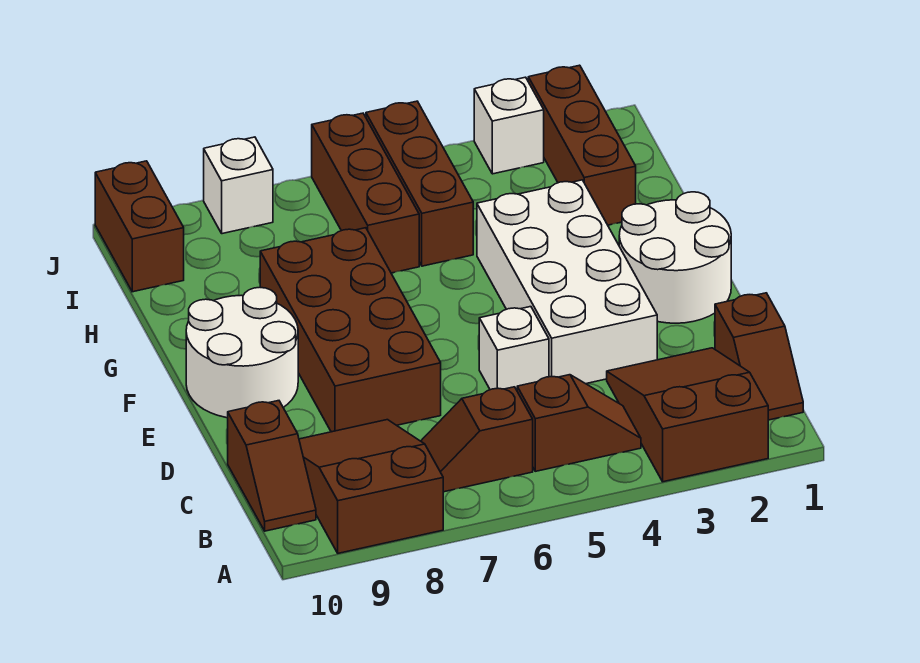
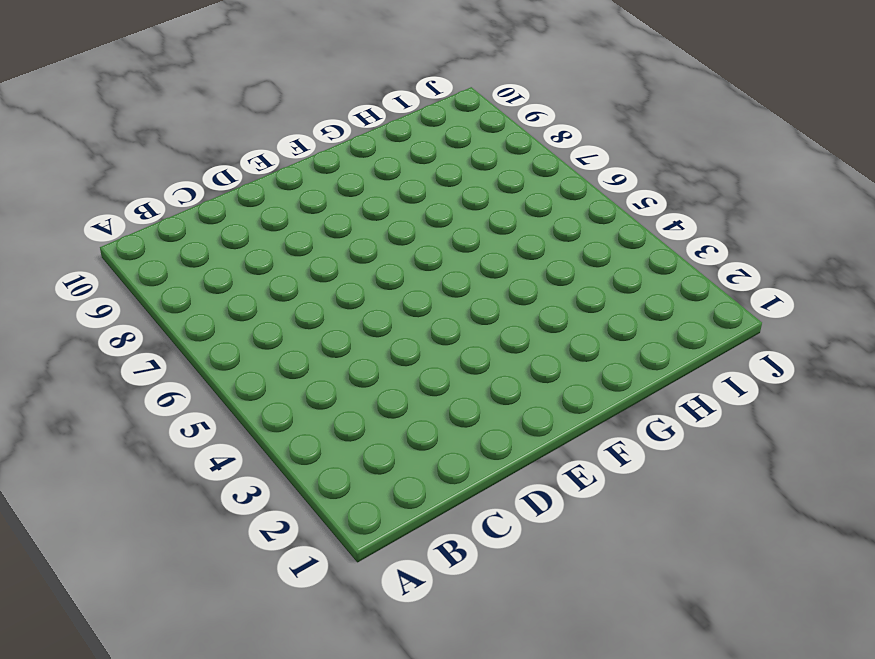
none -> brown slope A2:C3 level 1 top A
none -> brown slope A8:C9 level 1 top A
none -> brown slope B1:C1 level 1 top C

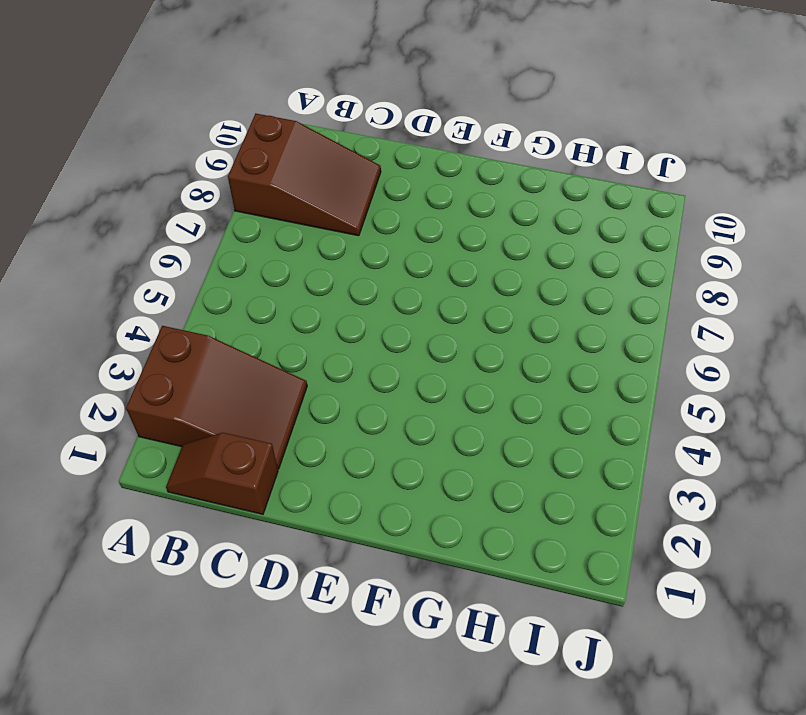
none -> brown slope B4:B5 level 1 top 5
none -> brown slope B6:B7 level 1 top 6
none -> brown slope B10:C10 level 1 top C

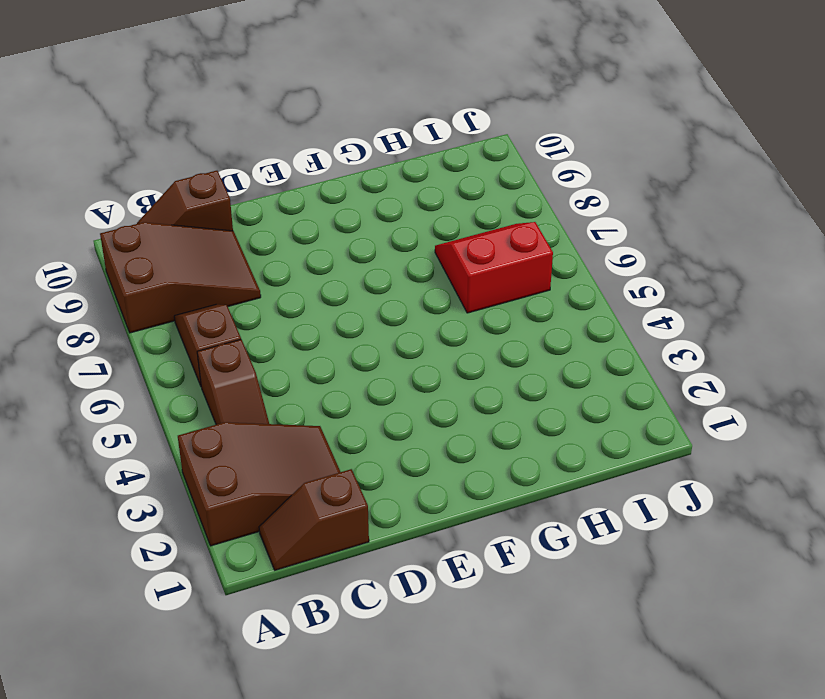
red slope H6:I7 level 1 top 6 -> brown brick H6:J6 level 1
none -> white brick D3:G4 level 1
none -> white brick D5 level 1
none -> brown brick D7:G8 level 1

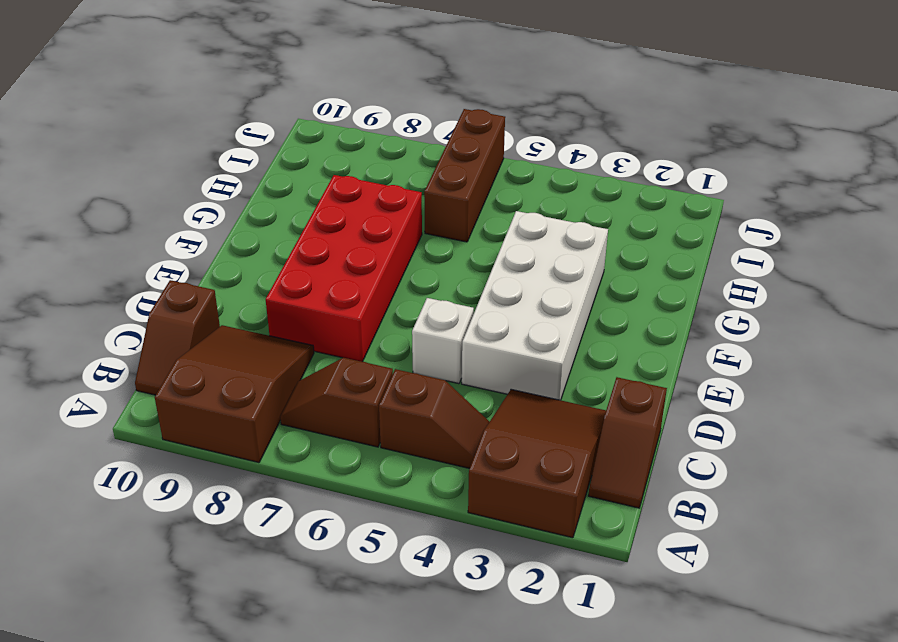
red brick D7:G8 level 1 -> brown brick D7:G8 level 1
none -> white round brick E1:F2 level 1
none -> white round brick E9:F10 level 1
none -> brown brick H2:J2 level 1

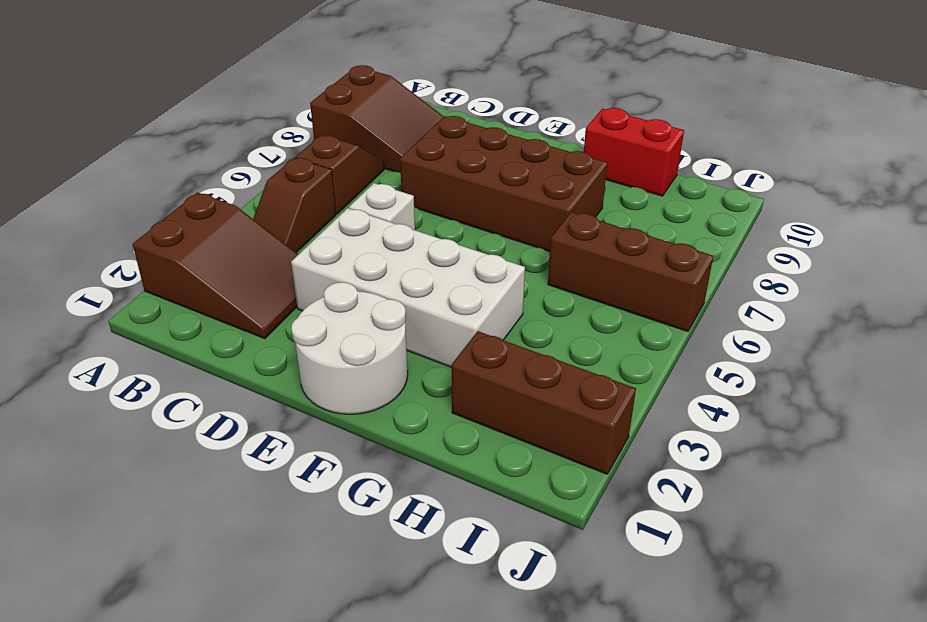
red brick G10:H10 level 1 -> none
none -> brown slope B1:C1 level 1 top C
none -> brown slope B10:C10 level 1 top C
none -> white round brick E9:F10 level 1

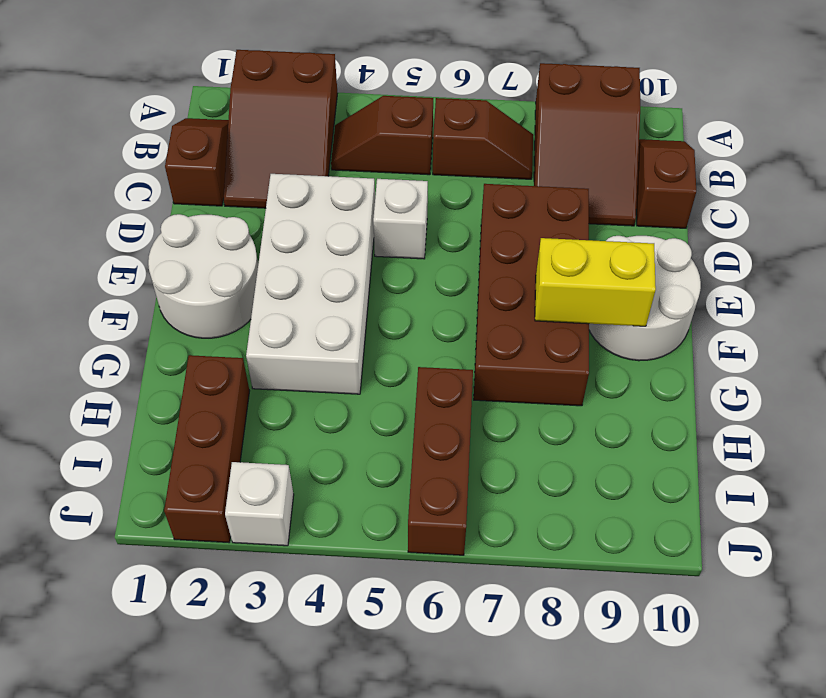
yellow brick F8:F9 level 2 -> none
none -> brown brick H5:J5 level 1
none -> brown brick I10:J10 level 1
none -> white brick J8 level 1

